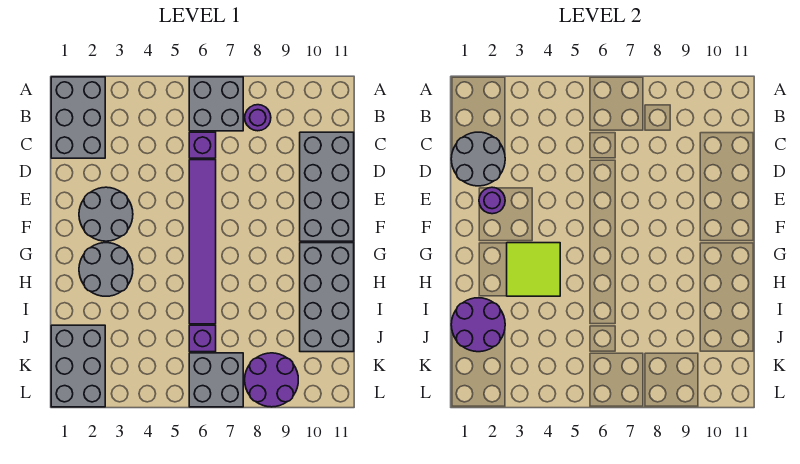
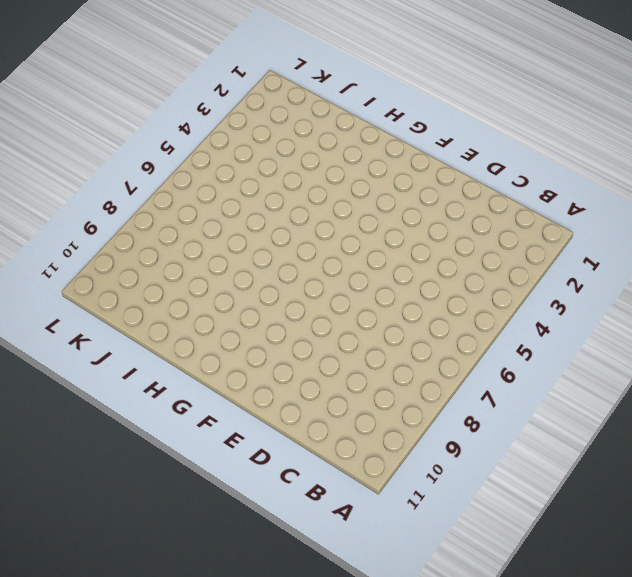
none -> grey brick A1:C2 level 1
none -> grey brick A6:B7 level 1
none -> purple round brick B8 level 1

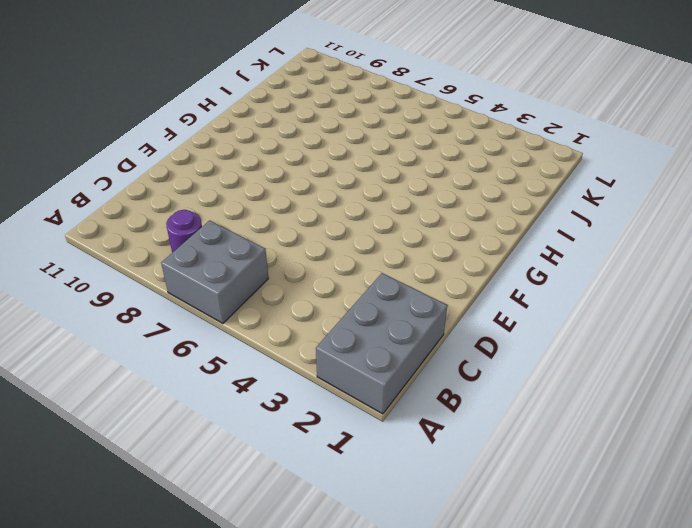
none -> purple brick C6 level 1
none -> grey brick C10:F11 level 1
none -> purple tile D6:I6 level 1

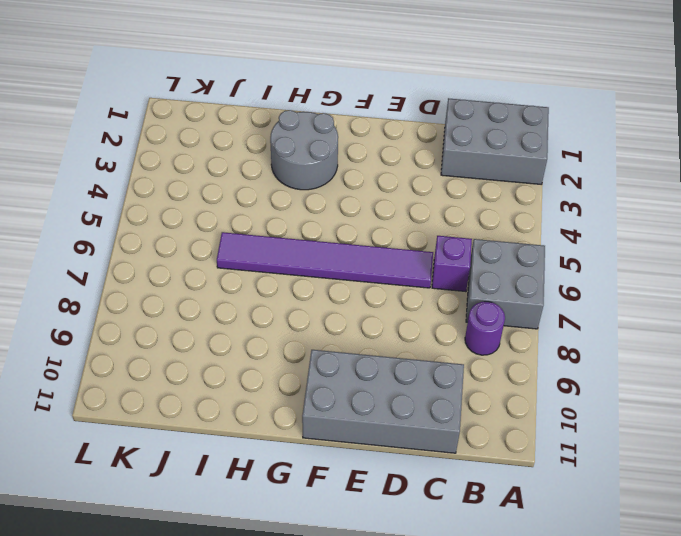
none -> grey round brick E2:F3 level 1
none -> grey brick G10:J11 level 1
none -> grey brick J1:L2 level 1

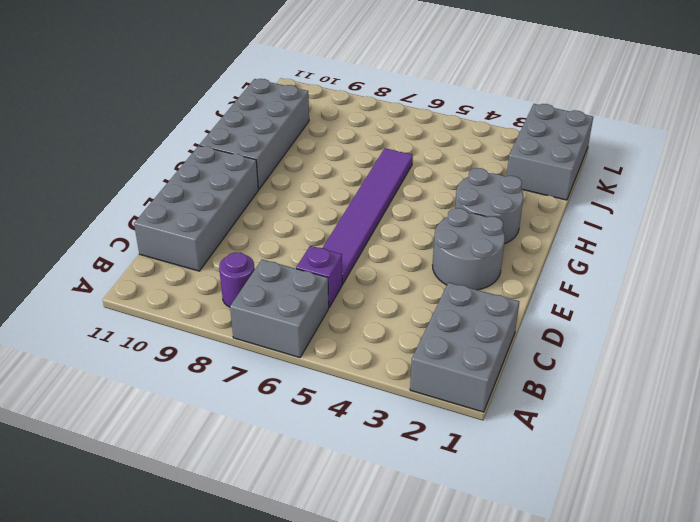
none -> purple brick J6 level 1
none -> grey brick K6:L7 level 1
none -> purple round brick K8:L9 level 1

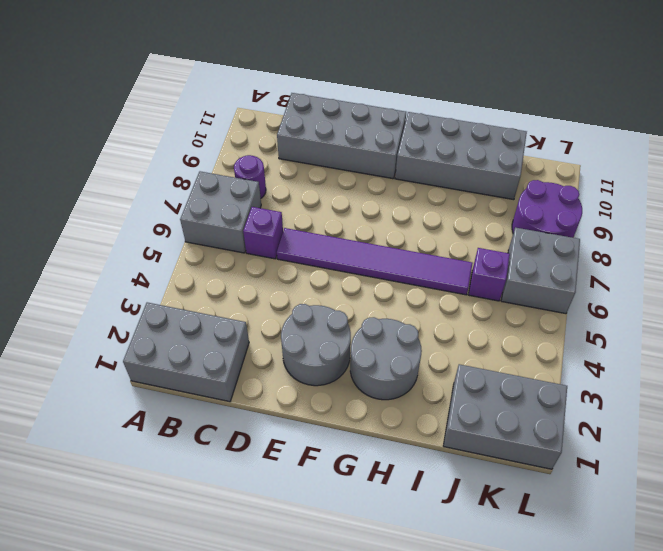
none -> grey round brick C1:D2 level 2
none -> purple round brick E2 level 2
none -> lime tile G3:H4 level 2

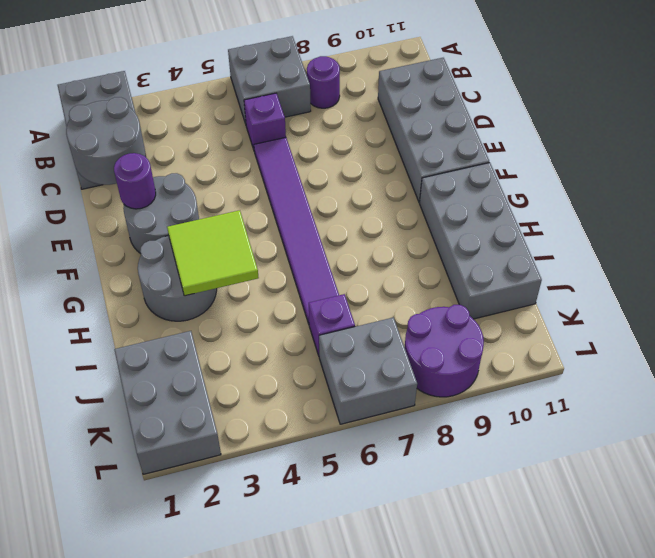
none -> purple round brick I1:J2 level 2

